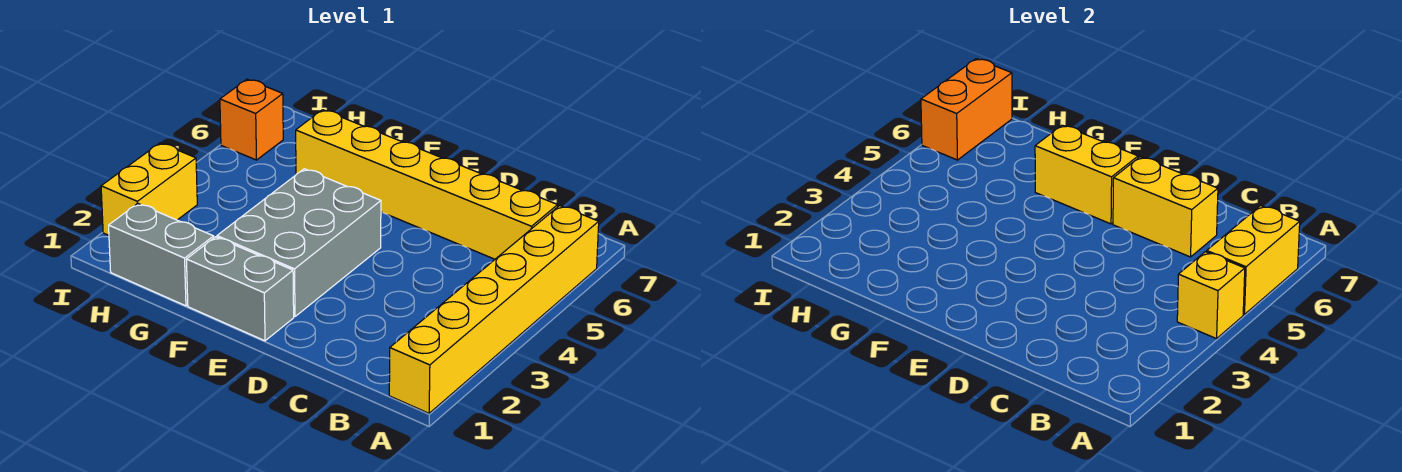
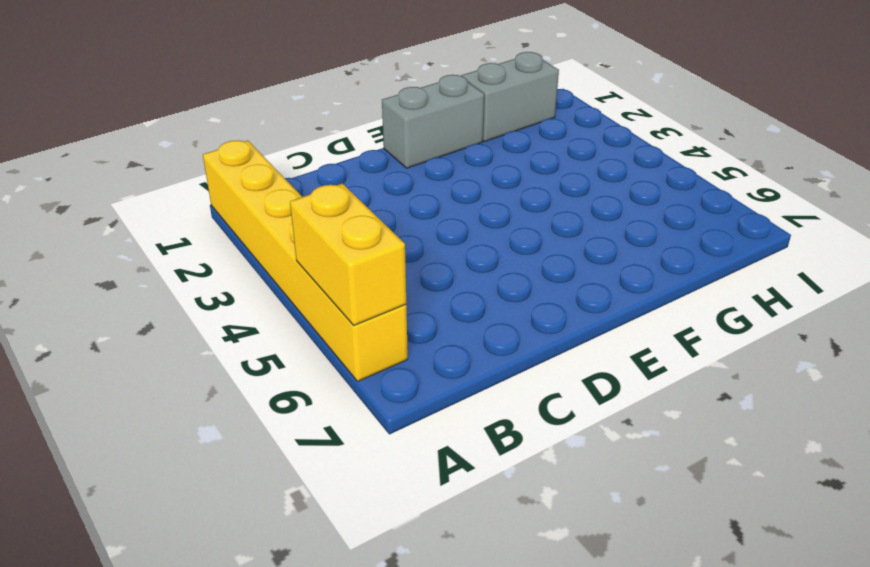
none -> yellow brick B6:G6 level 1
none -> grey brick E2:F4 level 1
none -> yellow brick I2:I3 level 1

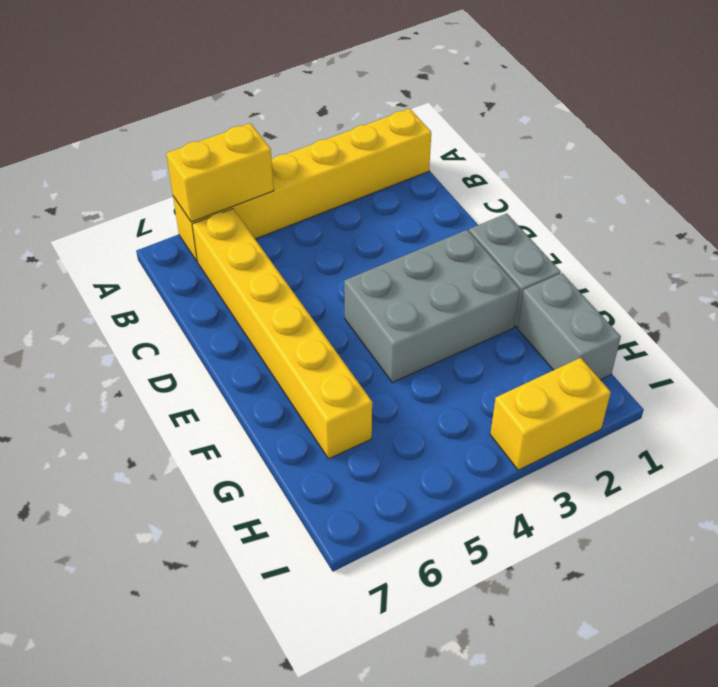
none -> orange brick I6 level 1
none -> yellow brick A4 level 2
none -> yellow brick C6:D6 level 2

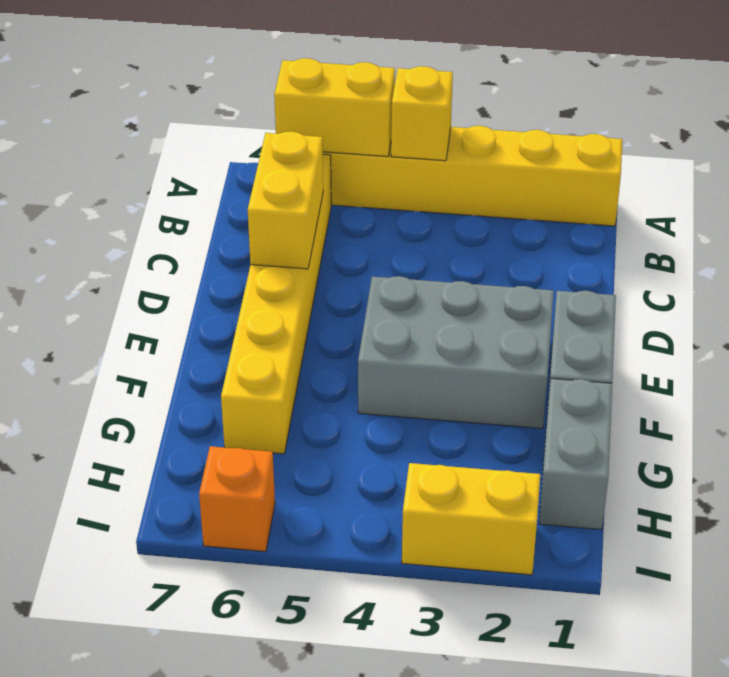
none -> yellow brick E6:F6 level 2
none -> orange brick I6:I7 level 2

